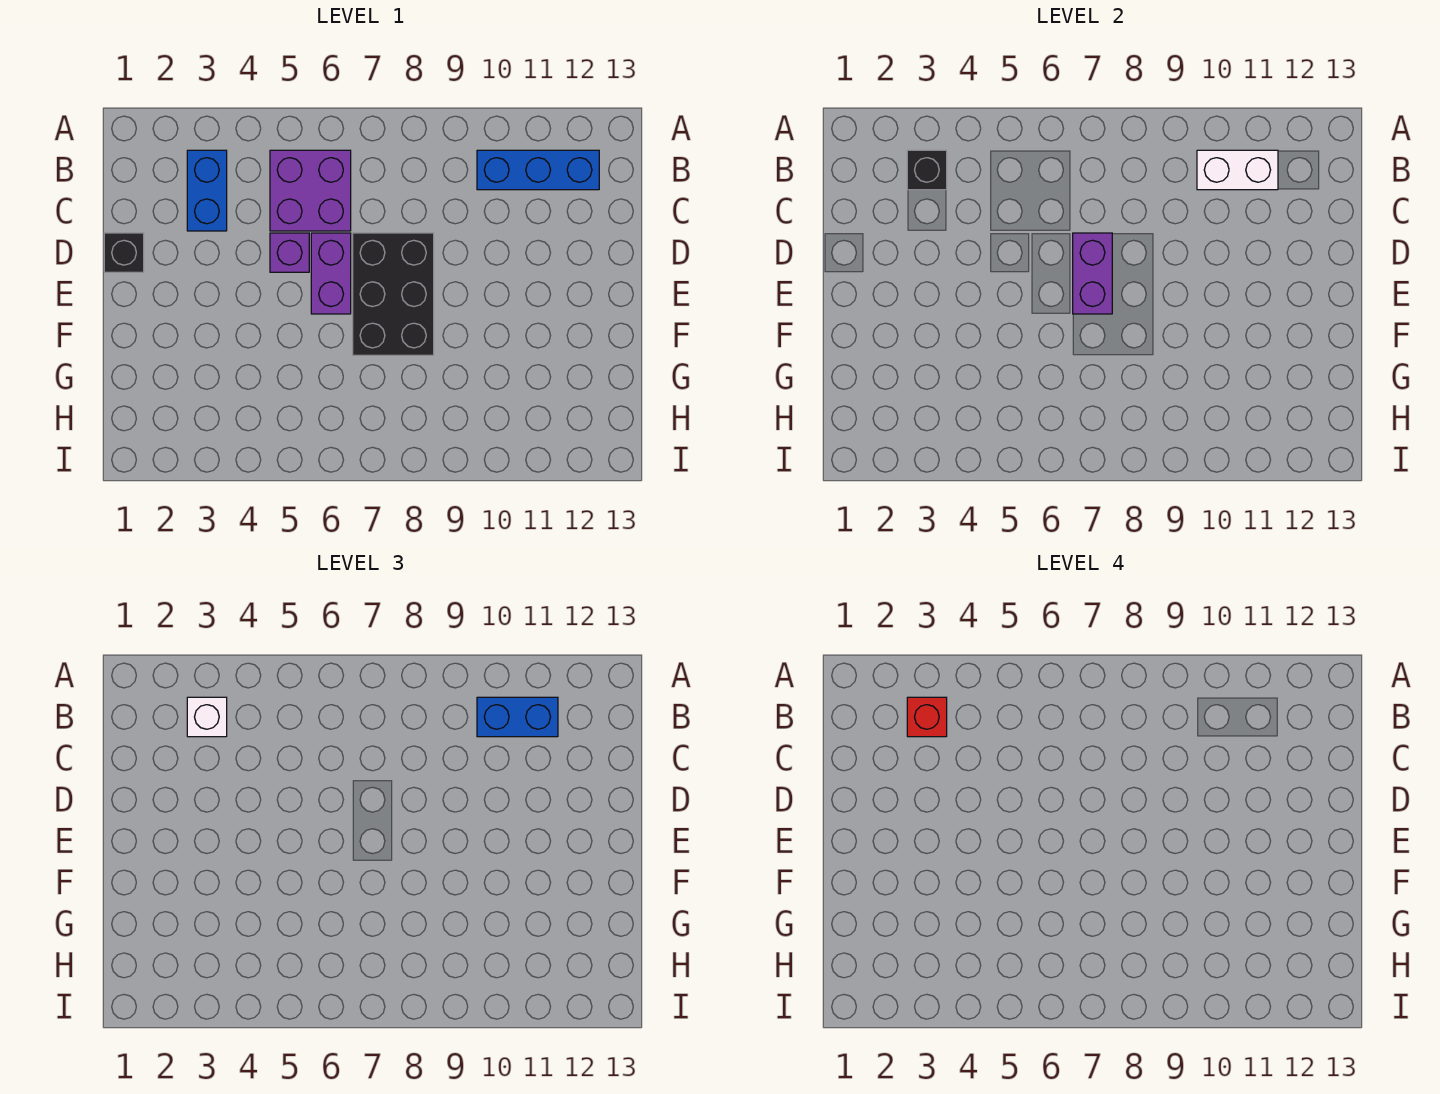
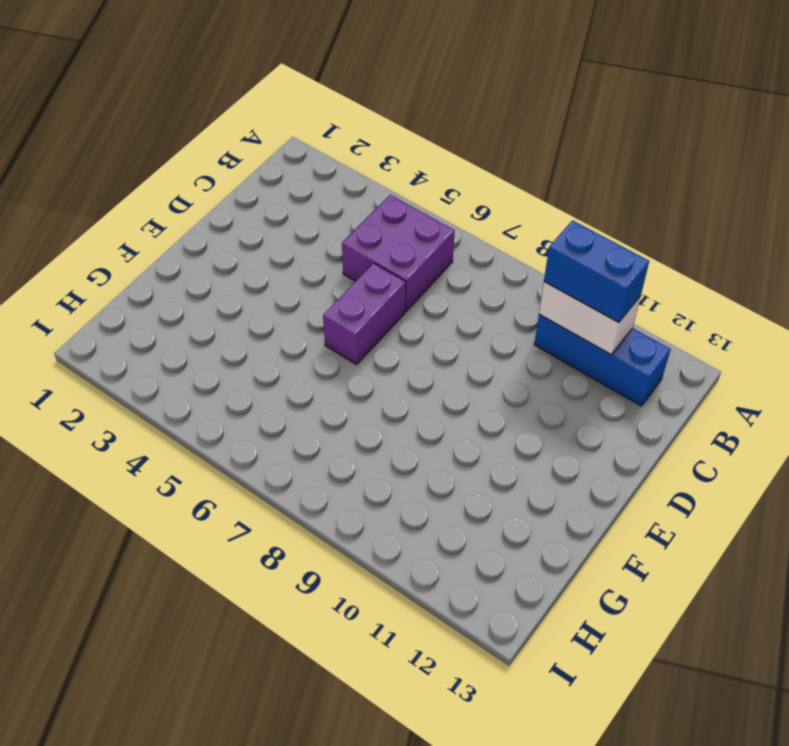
none -> blue brick B3:C3 level 1
none -> black brick D1 level 1
none -> purple brick D5 level 1

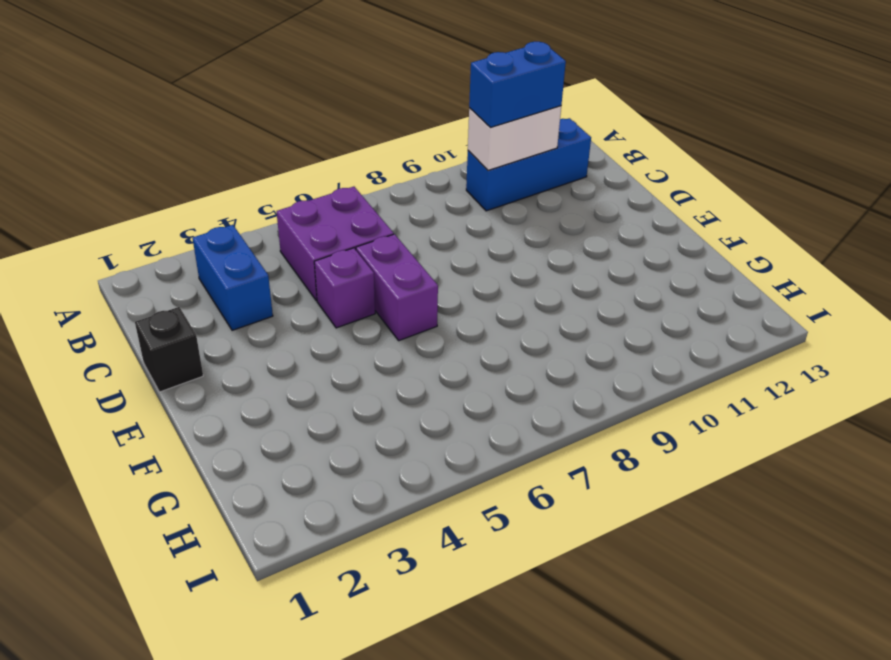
none -> black brick D7:F8 level 1
none -> black brick B3 level 2
none -> purple brick D7:E7 level 2

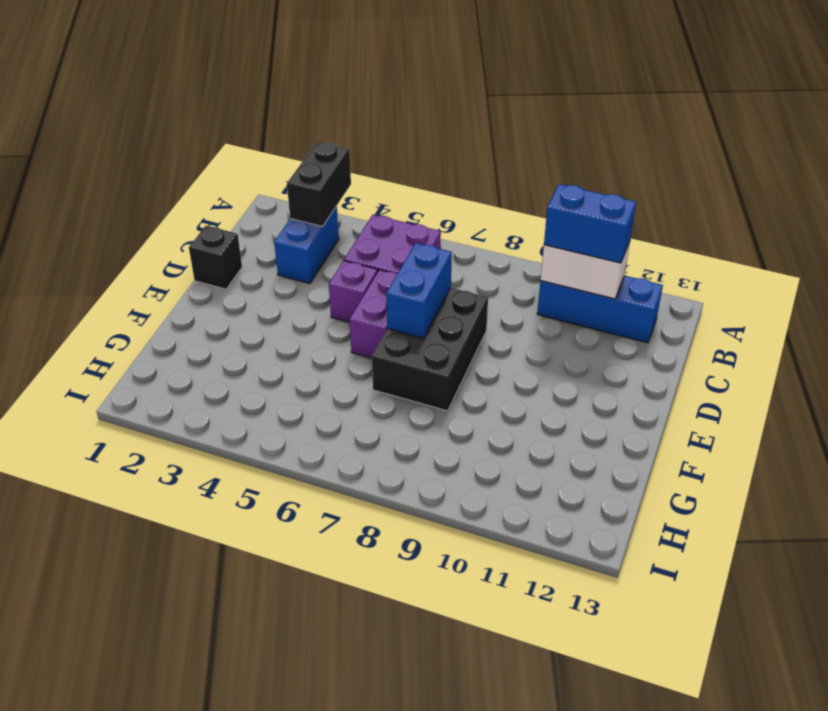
black brick A3:B3 level 2 -> black brick B3 level 2
blue brick D7:E7 level 2 -> purple brick D7:E7 level 2
none -> white brick B3 level 3
none -> red brick B3 level 4

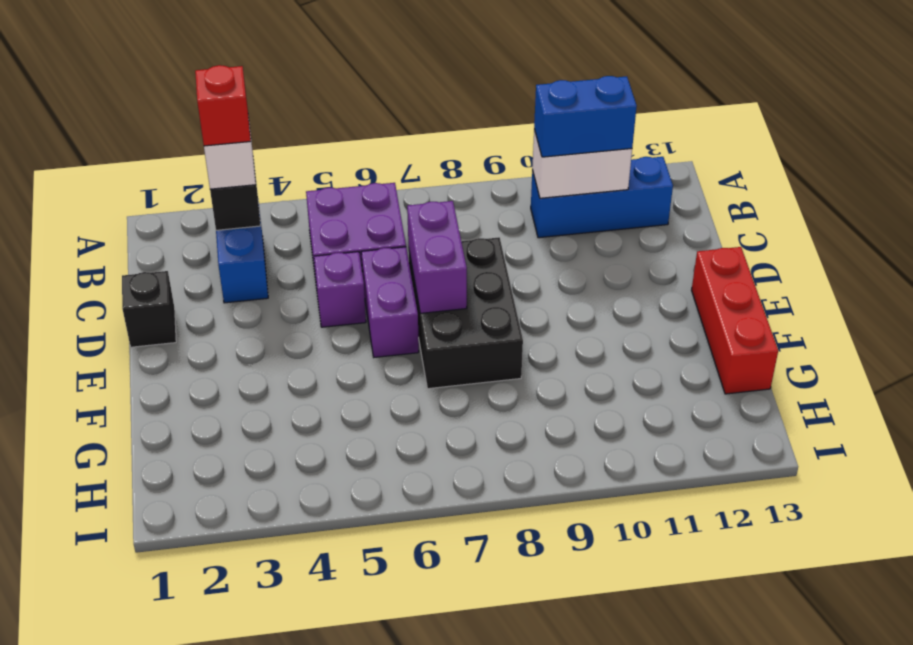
red brick E13:G13 level 1 -> none

